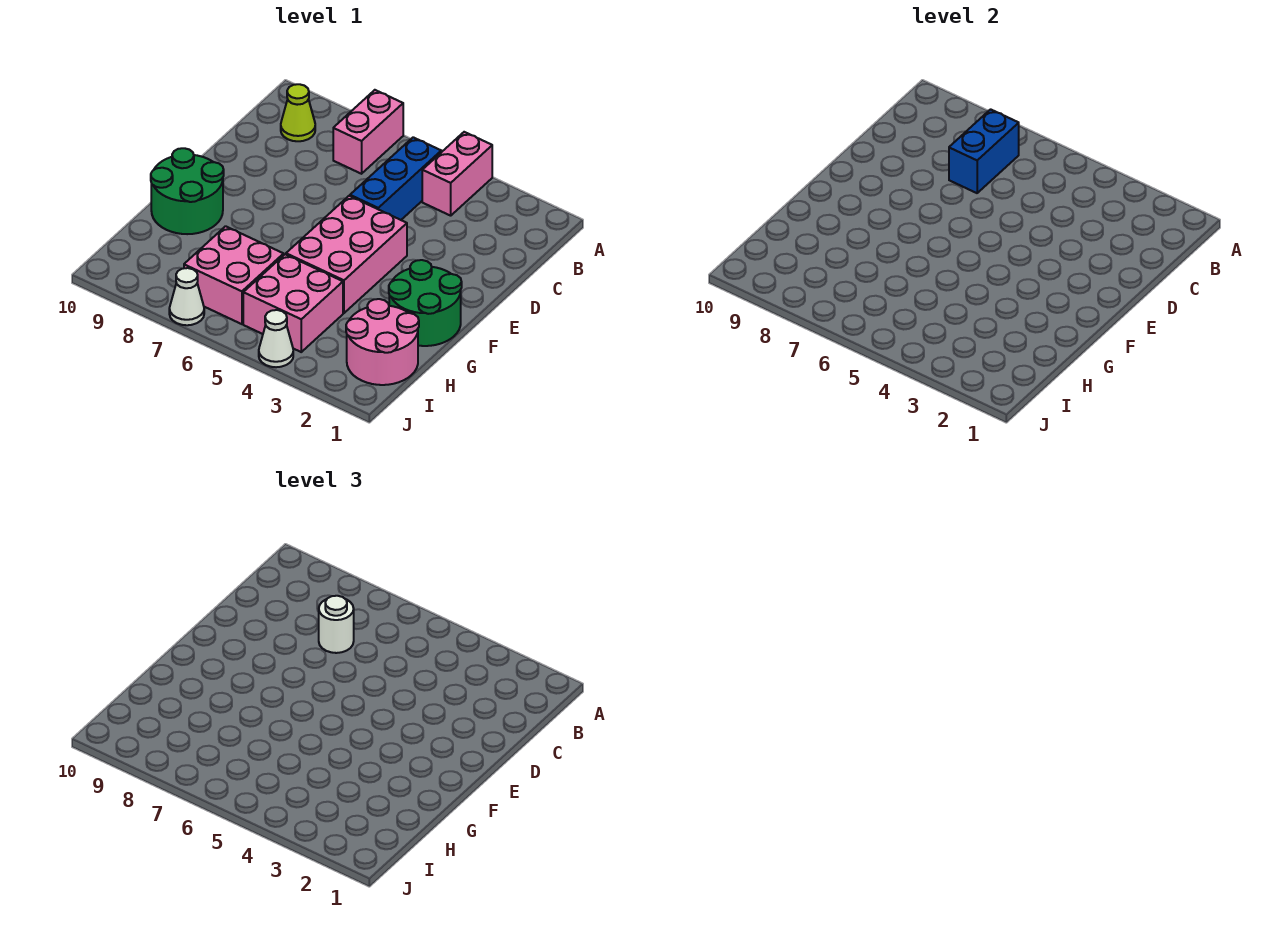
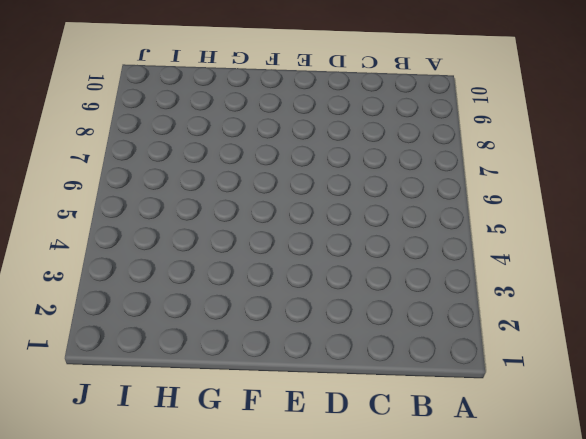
none -> pink brick A4:B4 level 1
none -> pink brick A7:B7 level 1
none -> blue brick B5:D5 level 1

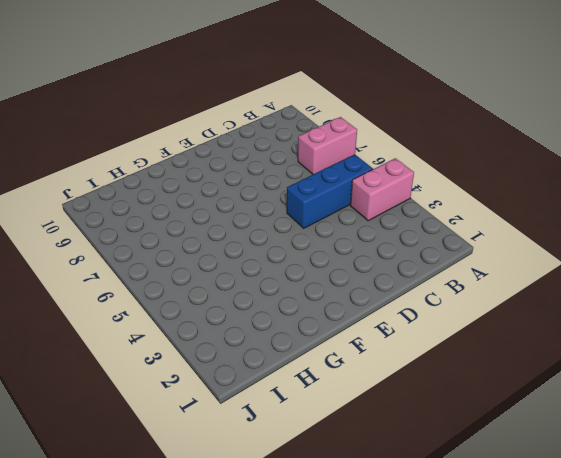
none -> lime cone B9 level 1
none -> pink brick E4:G5 level 1
none -> green round brick F1:G2 level 1

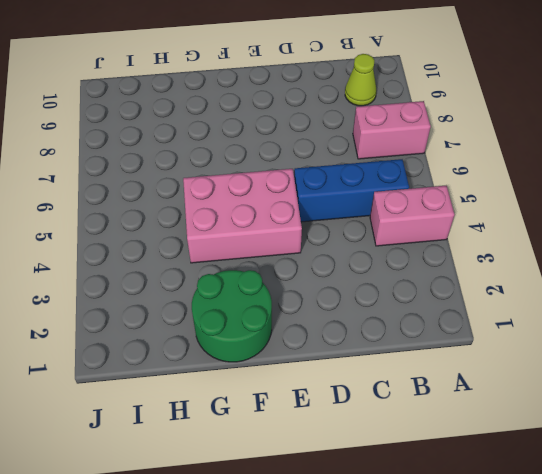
none -> green round brick F9:G10 level 1
none -> pink round brick H1:I2 level 1
none -> pink brick H4:I5 level 1

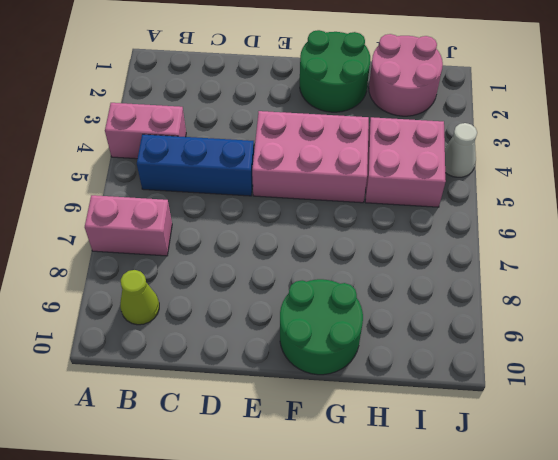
none -> pink brick H6:I7 level 1
none -> white cone J7 level 1
none -> blue brick B7:C7 level 2

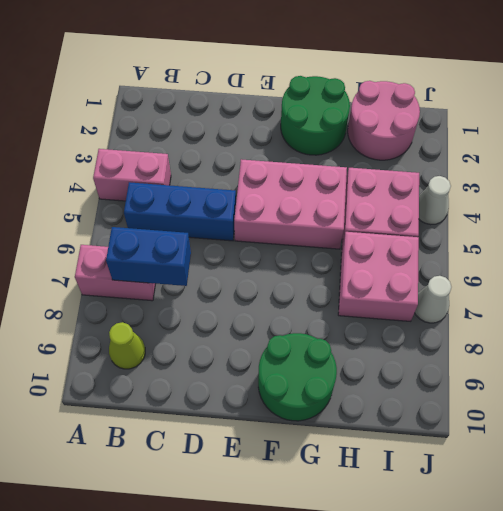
none -> white round brick C7 level 3

